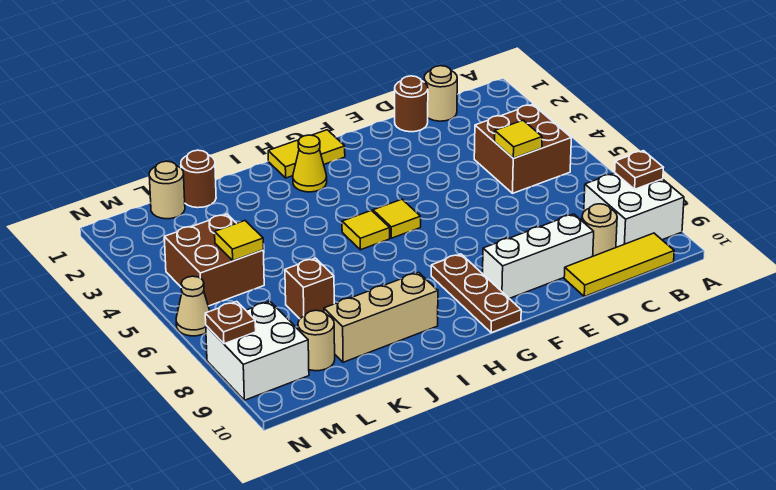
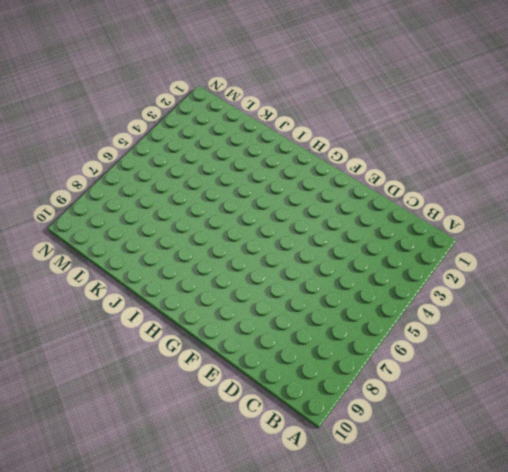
none -> white brick A8:B9 level 1
none -> brown brick B4:C5 level 1
none -> yellow tile B10:D10 level 1

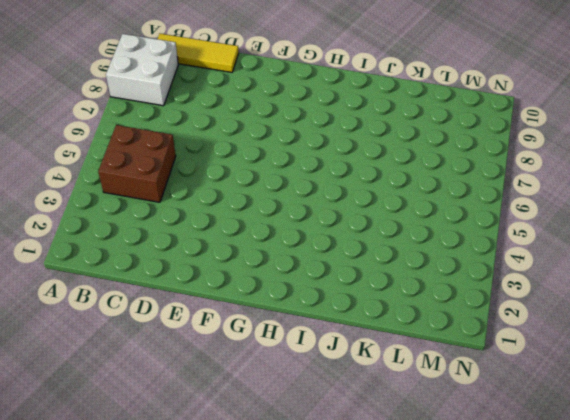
none -> tan round brick C1 level 1
none -> tan round brick C9 level 1
none -> brown round brick D1 level 1

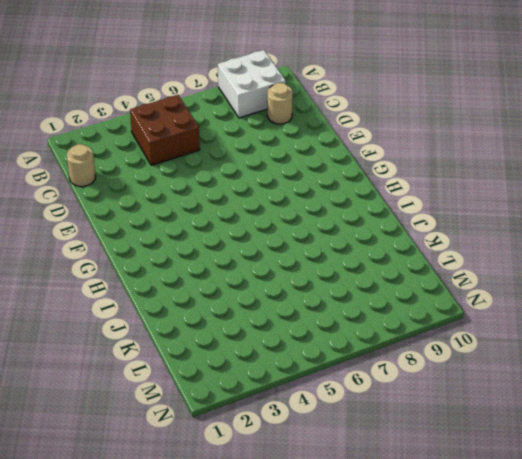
none -> yellow tile B10:D10 level 1
none -> brown round brick D1 level 1
none -> white brick D9:F9 level 1

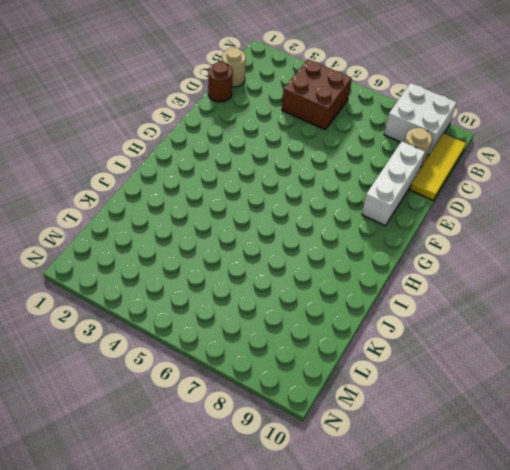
none -> yellow tile G1 level 1
none -> yellow tile G5 level 1
none -> brown plate G8:G10 level 1

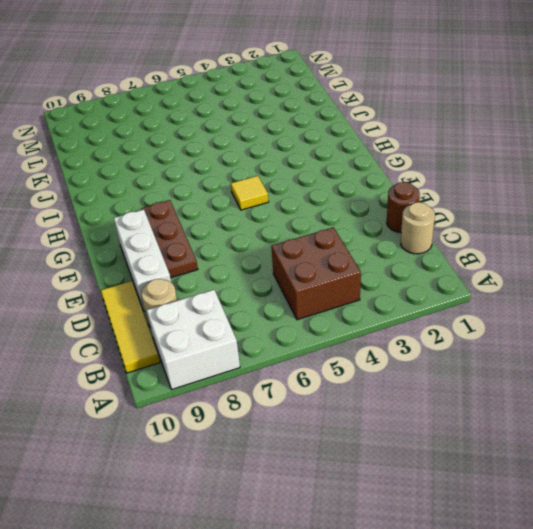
brown plate E8:G8 level 1 -> brown plate G8:G10 level 1
none -> yellow tile G1 level 1
none -> yellow tile H1 level 1
none -> yellow cone H2 level 1

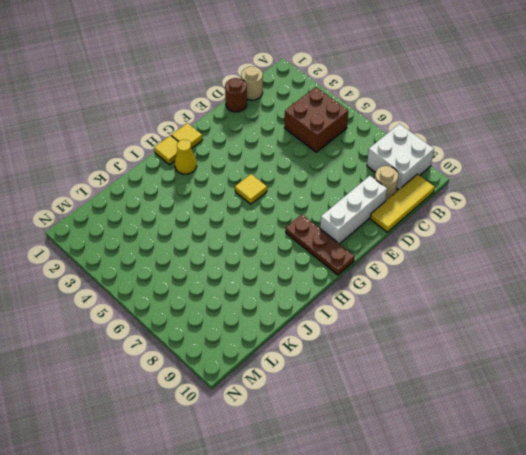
none -> yellow tile H5 level 1
none -> tan brick I9:K9 level 1
none -> brown round brick K1 level 1

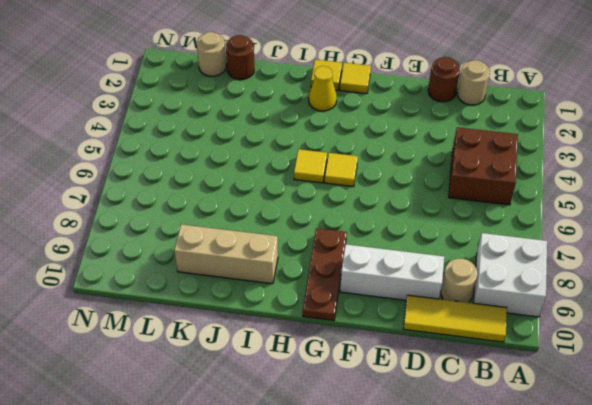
none -> brown brick K7 level 1
none -> brown brick L4:M5 level 1
none -> tan round brick L9 level 1

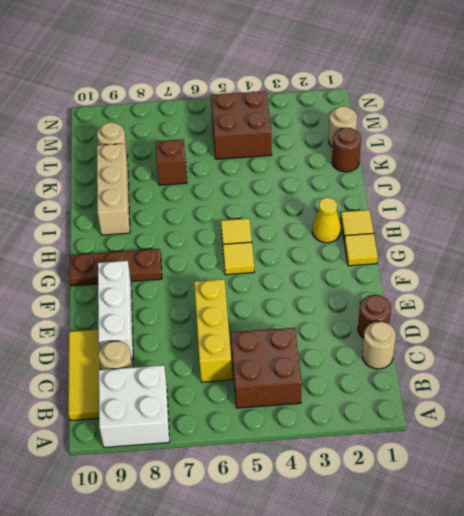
yellow brick C6:E6 level 1 -> none
none -> white brick M8:N9 level 1
none -> tan cone N6 level 1
none -> brown plate A8 level 2

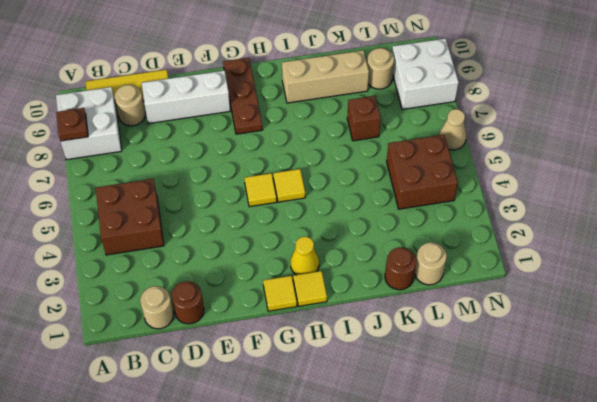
none -> yellow tile C5 level 2
none -> yellow tile L5 level 2
none -> brown plate N8 level 2

